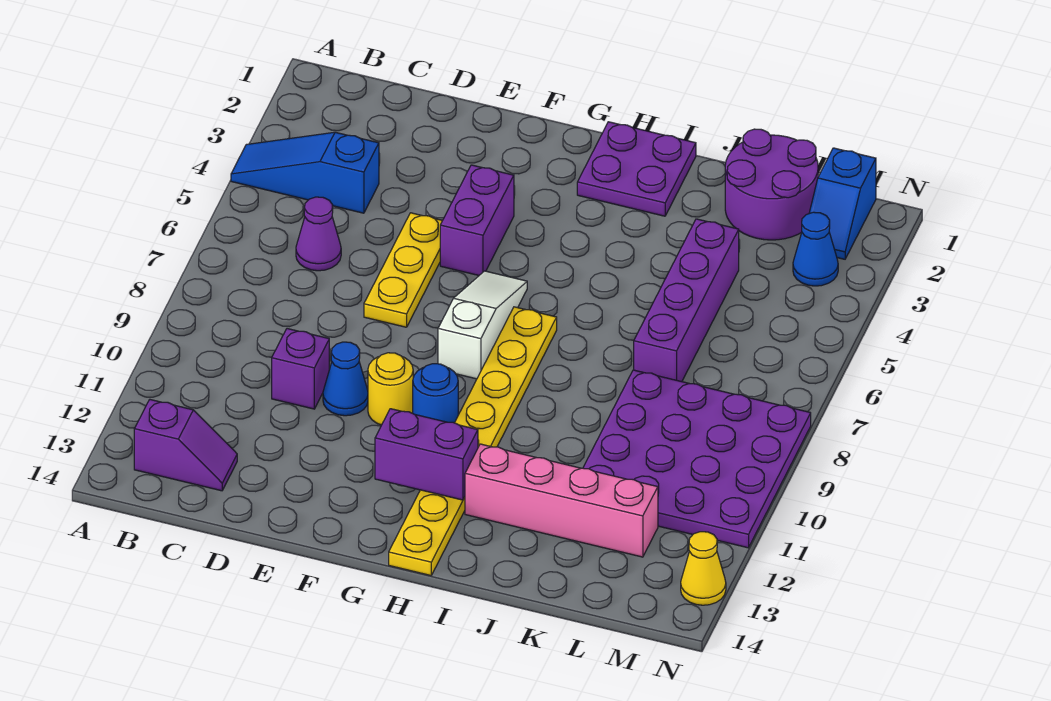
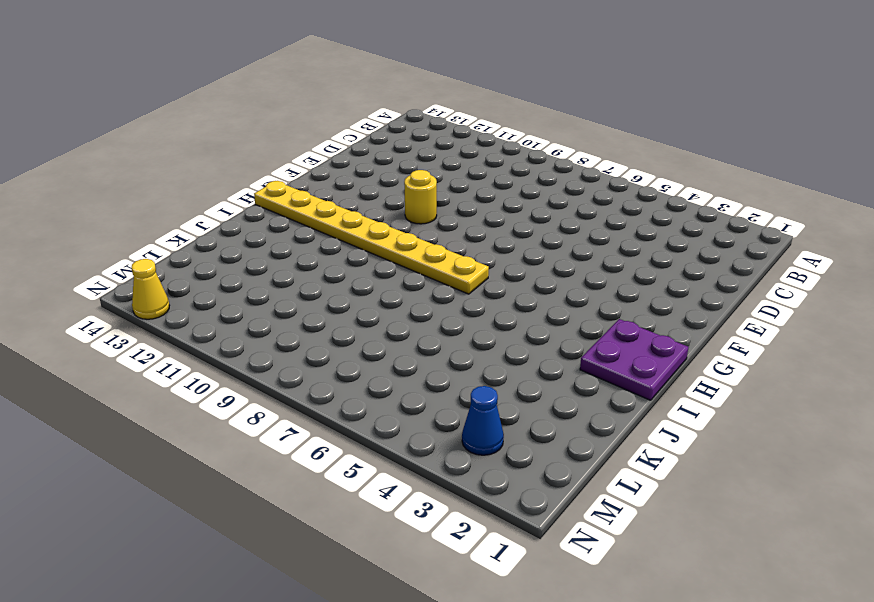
none -> blue slope A4:C4 level 1 top C
none -> purple slope B13:C13 level 1 top B
none -> purple cone C6 level 1

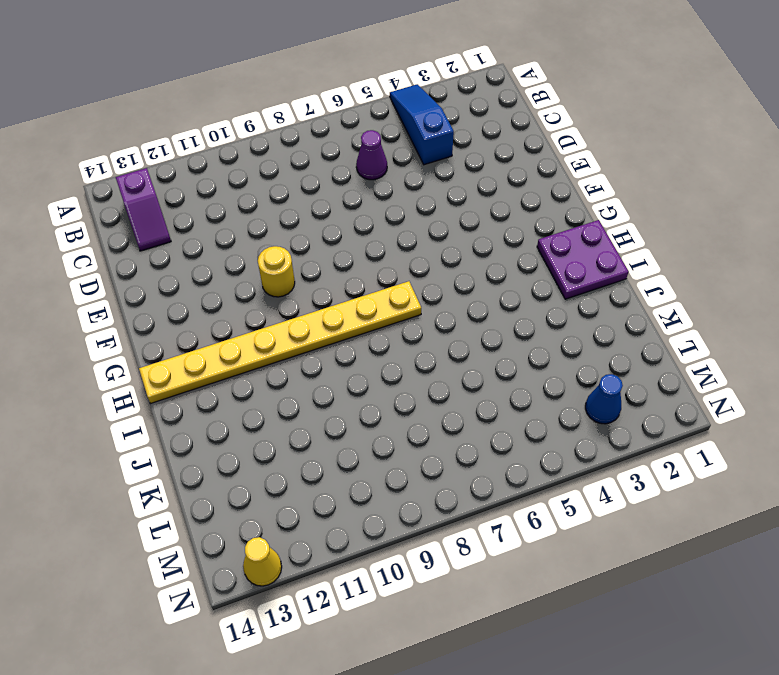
none -> purple brick D10 level 1
none -> yellow plate E5:E7 level 1
none -> blue cone E10 level 1

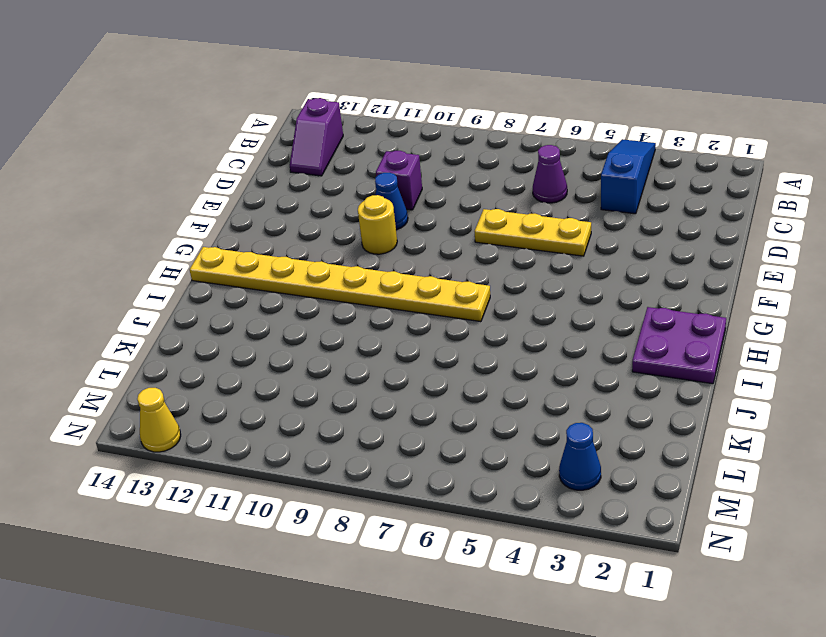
none -> purple brick F4:F5 level 1
none -> white slope G6:G8 level 1 top 8
none -> blue round brick G10 level 1

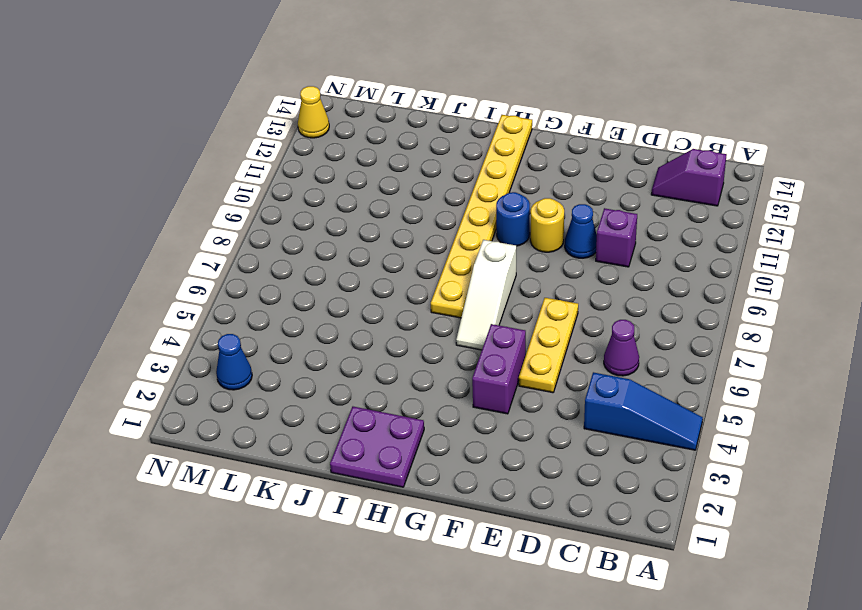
none -> pink brick I12:L12 level 1
none -> purple round brick K1:L2 level 1
none -> purple brick K4:K7 level 1

